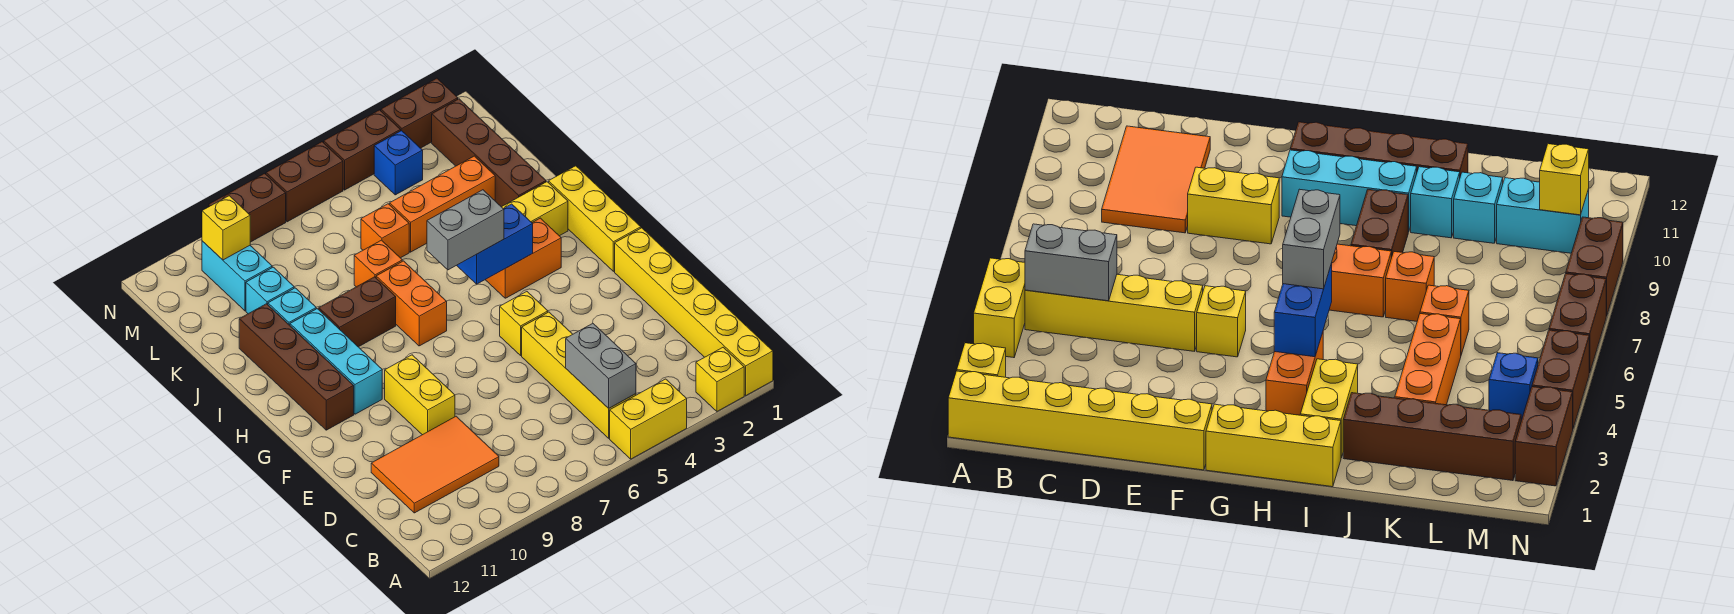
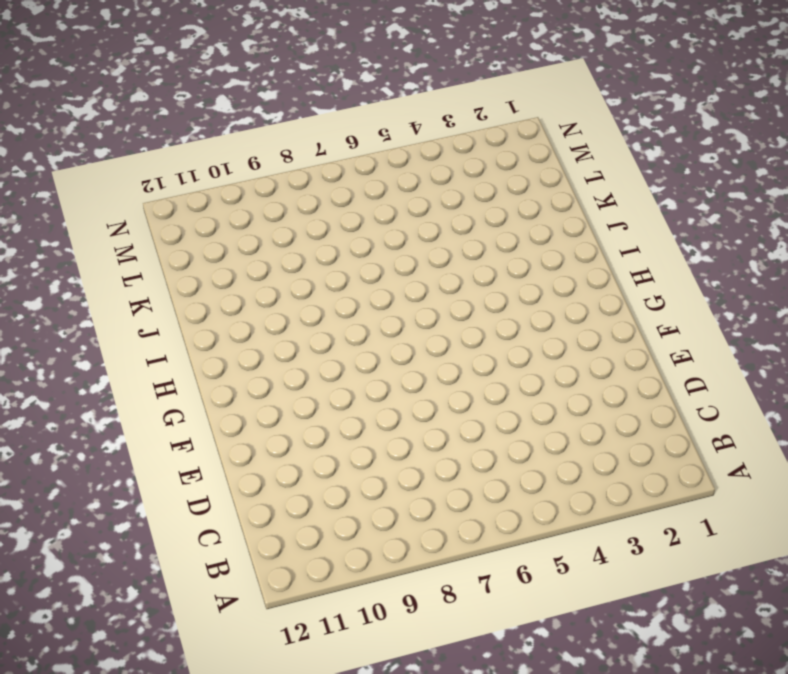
none -> yellow brick A1:F1 level 1
none -> yellow brick A2 level 1
none -> yellow brick A4:A5 level 1
none -> yellow brick B5:E5 level 1

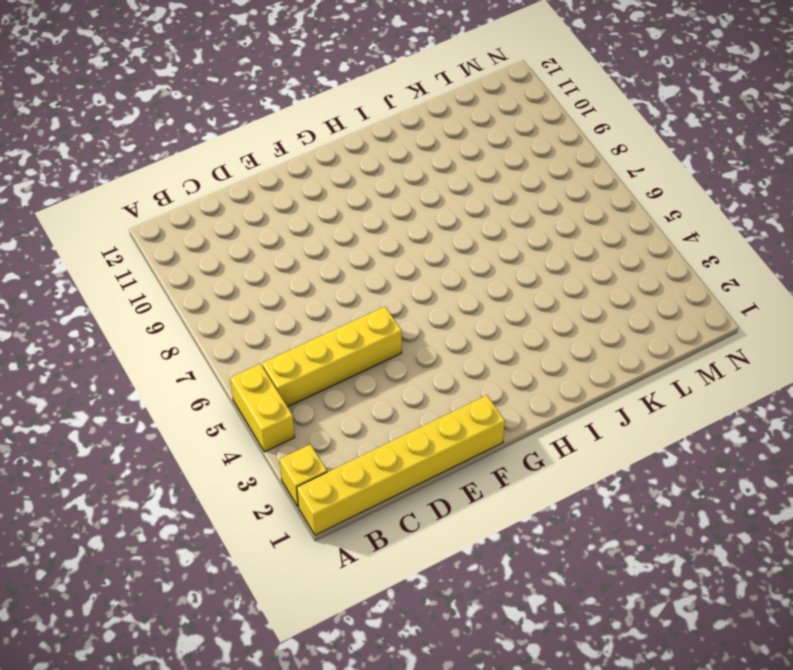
none -> orange tile C9:D11 level 1
none -> yellow brick E9:F9 level 1
none -> yellow brick F5 level 1
none -> yellow brick G1:I1 level 1

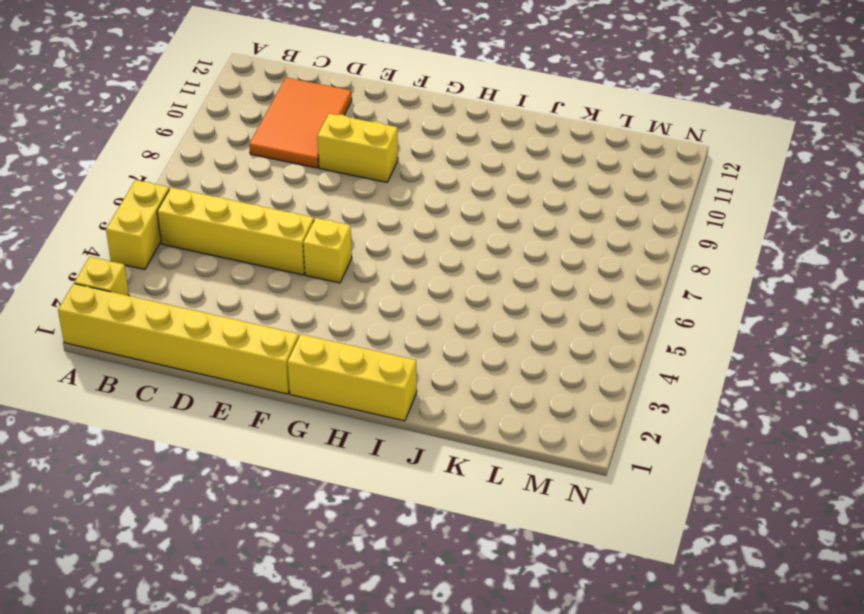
none -> cyan brick G10:I10 level 1
none -> brown brick G11:J11 level 1
none -> orange brick H3:H4 level 1
none -> orange brick H7:I7 level 1

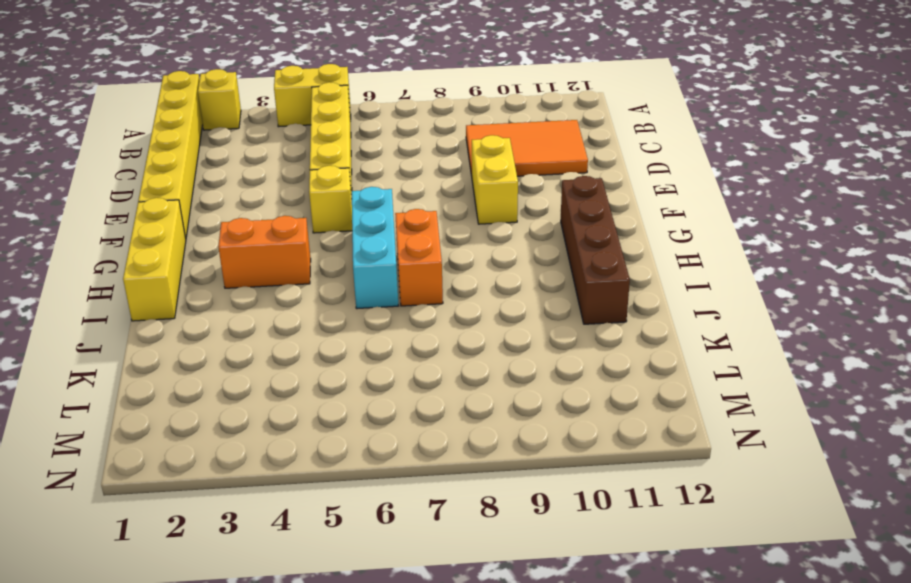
cyan brick G6:I6 level 1 -> cyan brick G10:I10 level 1
none -> yellow brick I2:I3 level 1
none -> brown brick I8:I9 level 1
none -> brown brick J2:M2 level 1
none -> orange brick J7 level 1

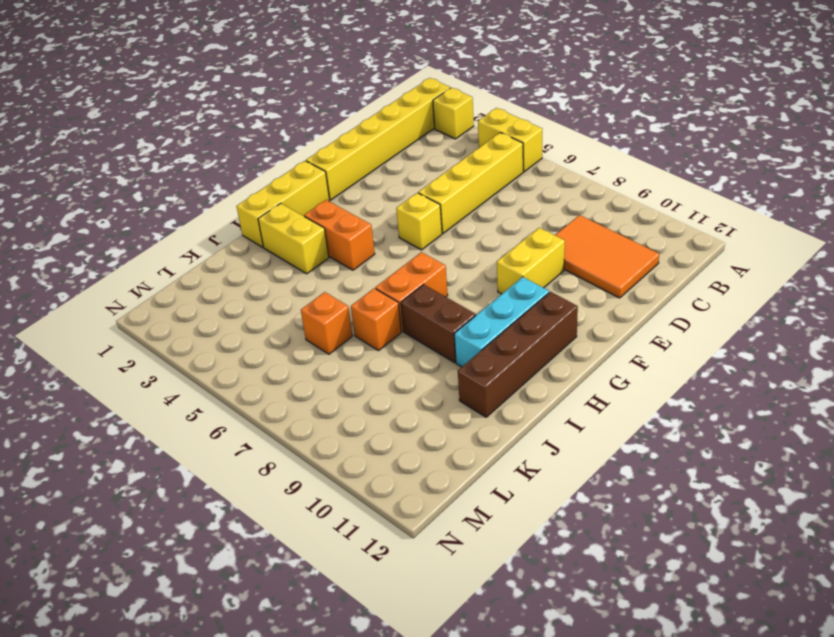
none -> brown brick J2:M2 level 1
none -> cyan brick J10 level 1
none -> orange brick K3:K5 level 1
none -> cyan brick K10 level 1

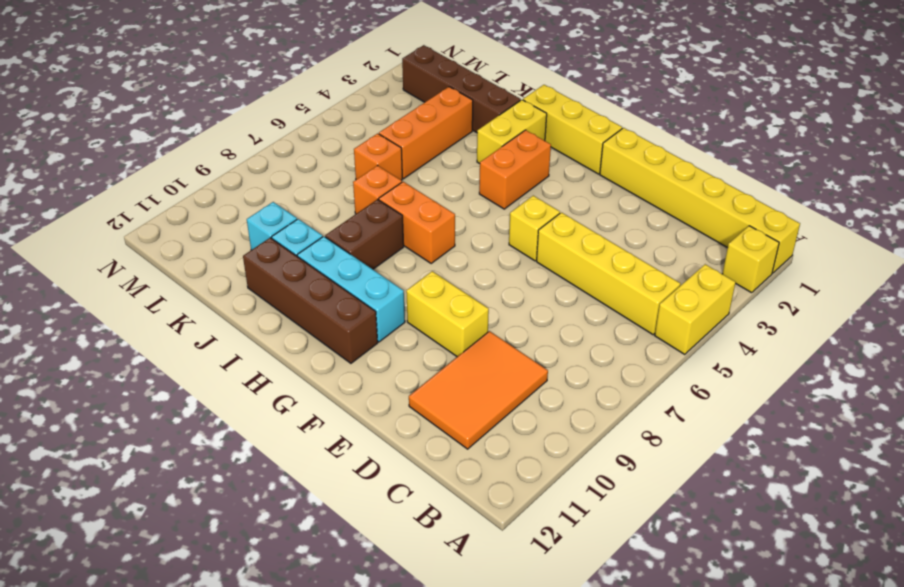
none -> cyan brick L10:M10 level 1
none -> blue brick M4 level 1
none -> brown brick N2:N3 level 1
none -> brown brick N4:N5 level 1

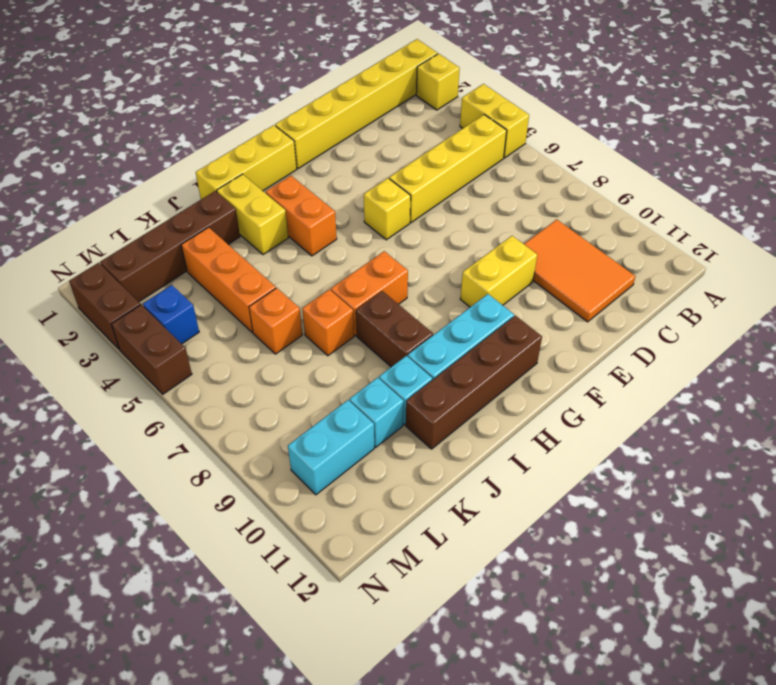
none -> brown brick N6:N7 level 1
none -> brown brick N8:N9 level 1
none -> grey brick B5:C5 level 2
none -> blue brick H4:H5 level 2

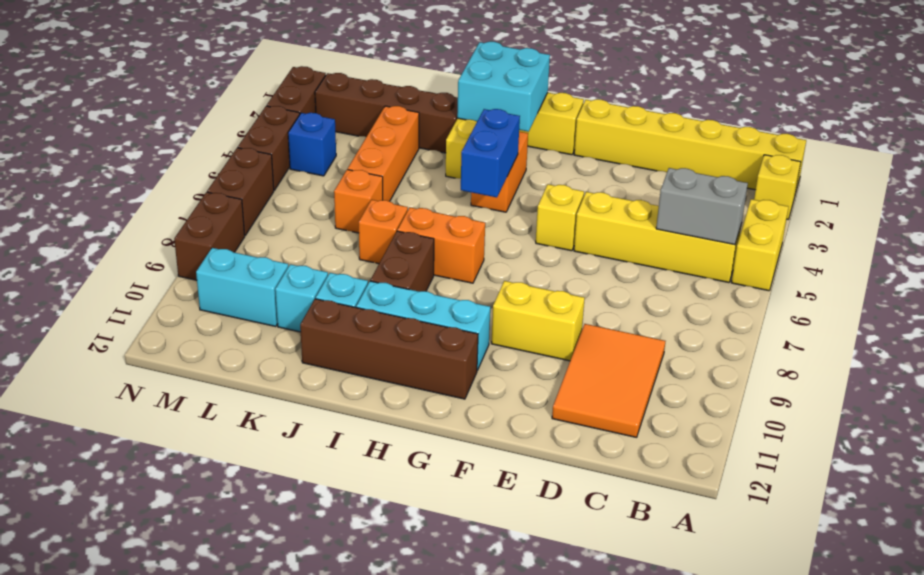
cyan brick H1:I2 level 2 -> none
none -> yellow brick M10 level 2
none -> grey brick H5:H6 level 3

